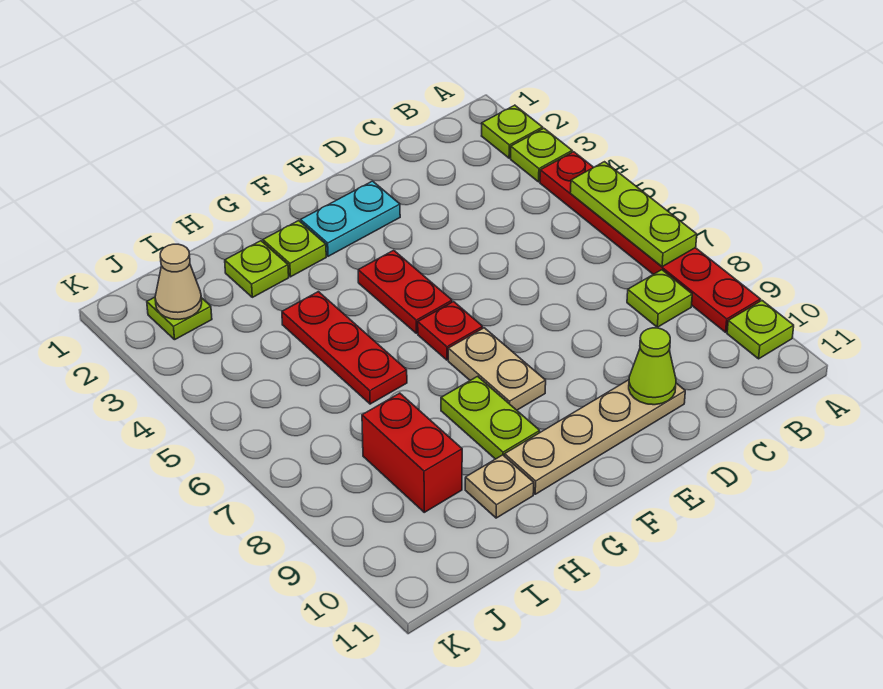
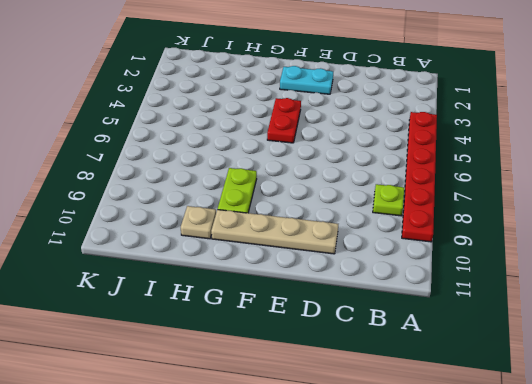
none -> lime plate A2 level 1
none -> lime plate A3 level 1
none -> lime plate A10 level 1

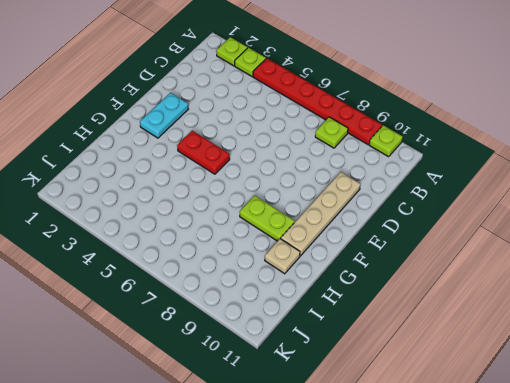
none -> red plate F6 level 1
none -> tan plate F7:F8 level 1
none -> lime plate G2 level 1

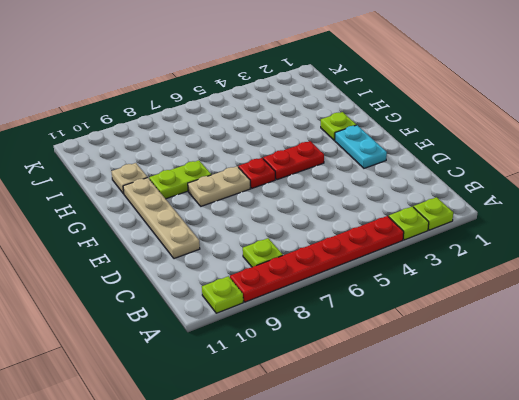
none -> lime plate H2 level 1
none -> red plate H4:H6 level 1
none -> red brick I8:I9 level 1

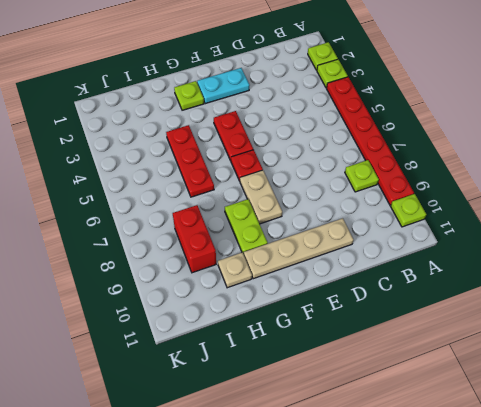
none -> lime plate H2 level 1
none -> lime plate J2 level 1
none -> lime plate A5:A7 level 2

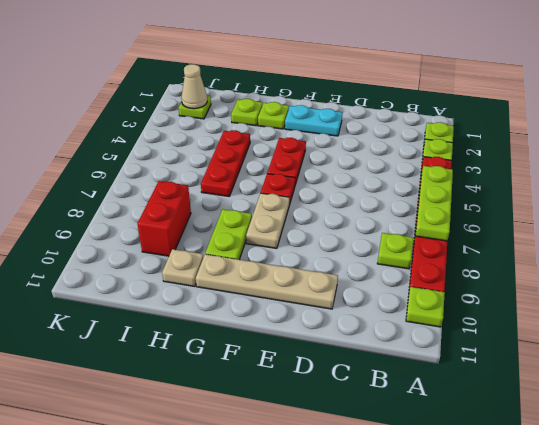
none -> lime cone D10 level 2

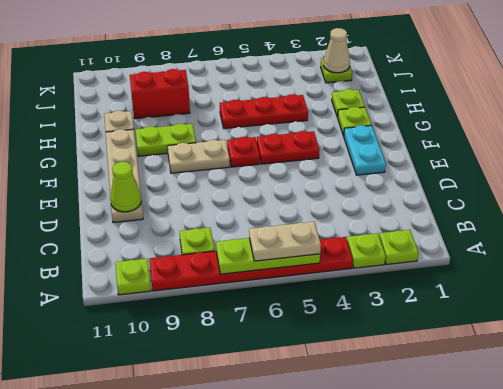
tan plate A5:A6 level 3 -> none

